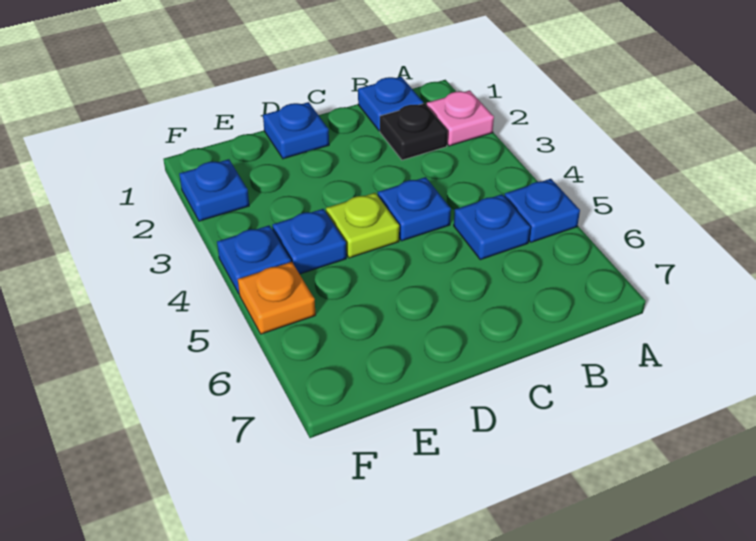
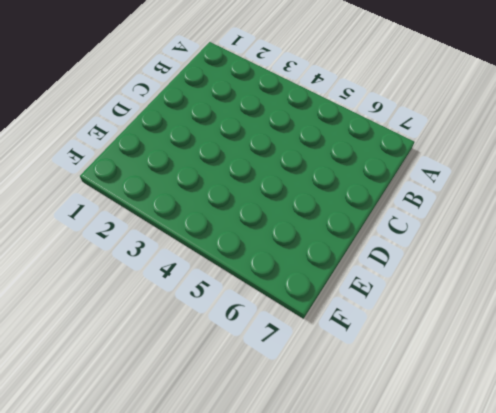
none -> pink plate A2 level 1
none -> blue plate A5 level 1
none -> blue plate B1 level 1

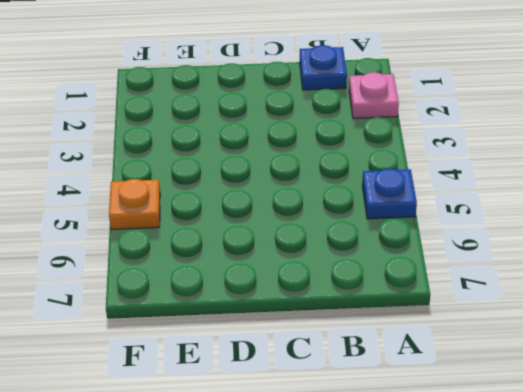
none -> black plate B2 level 1
none -> blue plate B5 level 1
none -> blue plate C4 level 1

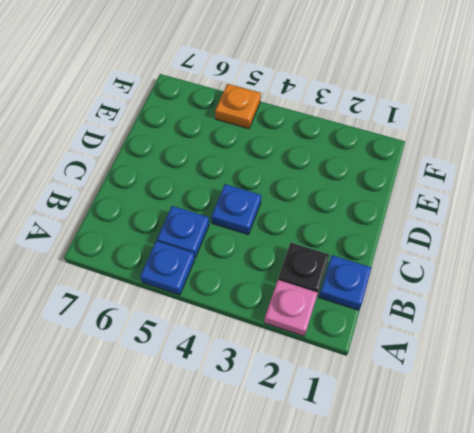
none -> blue plate D1 level 1
none -> lime plate D4 level 1
none -> blue plate E4 level 1

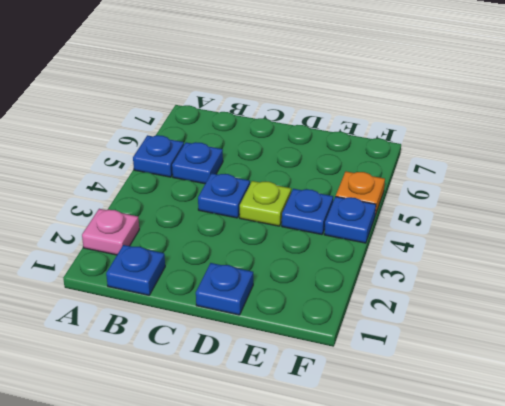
none -> black plate B2 level 1
none -> blue plate F2 level 1

